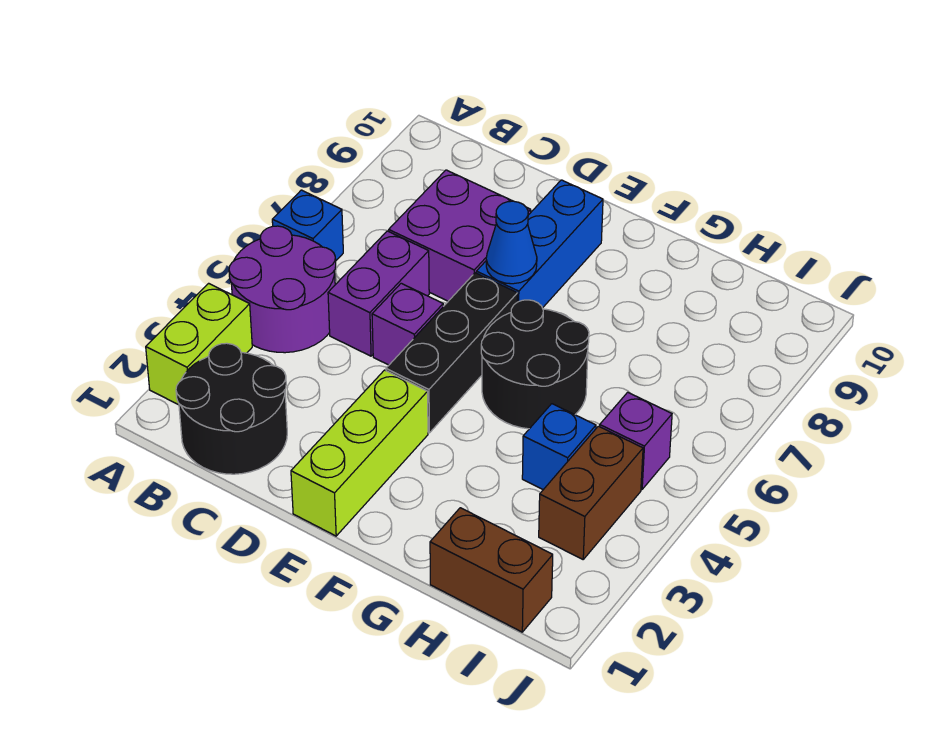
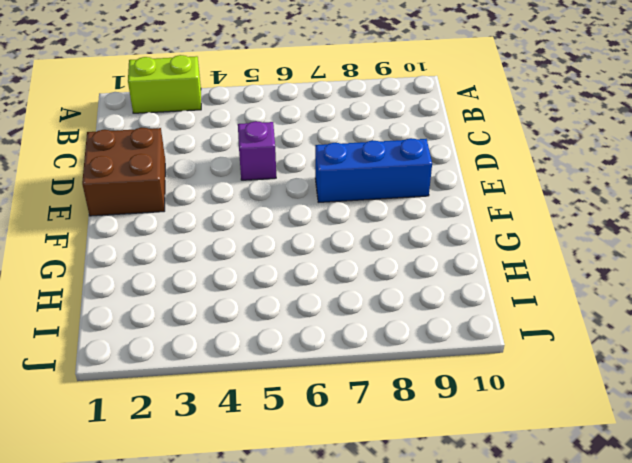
brown brick D1:E2 level 1 -> lime brick E1:E3 level 1
none -> purple round brick A4:B5 level 1
none -> blue brick A6 level 1
none -> black round brick B1:C2 level 1

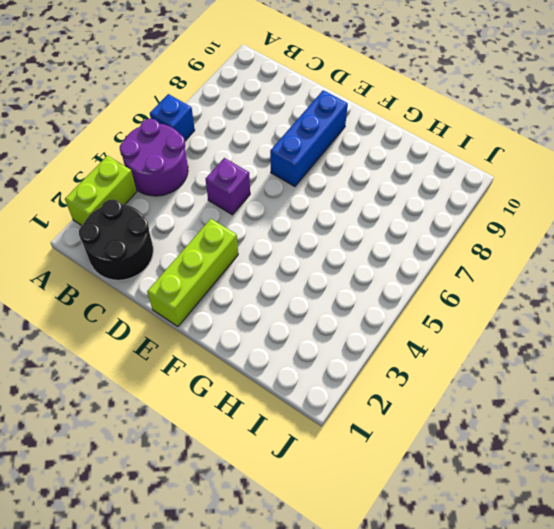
none -> purple brick C5:C6 level 1
none -> purple brick C7:D8 level 1
none -> black brick E4:E6 level 1

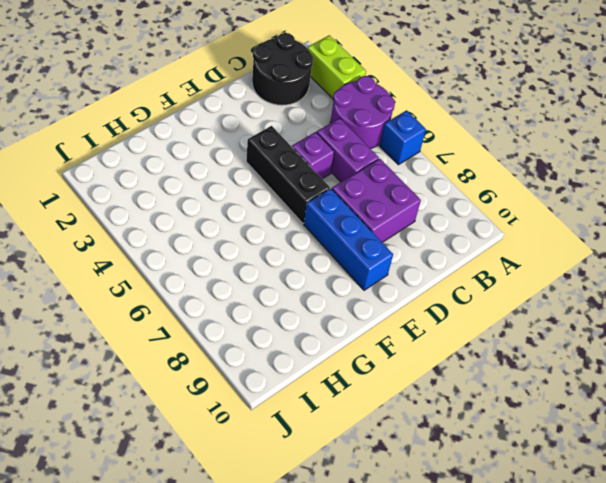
none -> lime brick E1:E3 level 1
none -> black round brick F5:G6 level 1
none -> brown brick H1:I1 level 1

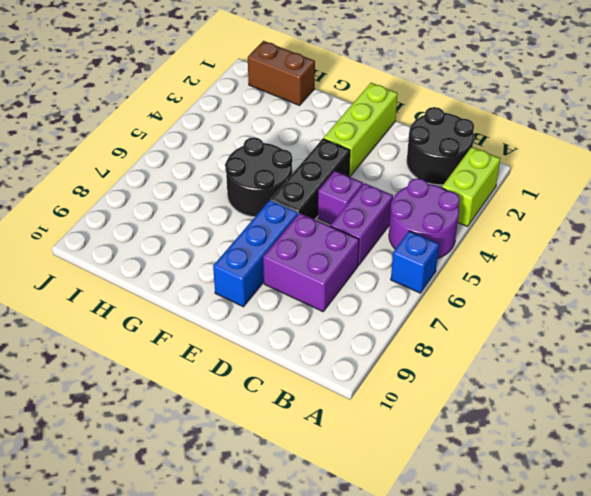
none -> blue brick H4 level 1
none -> brown brick I3:I4 level 1
none -> purple brick I5 level 1

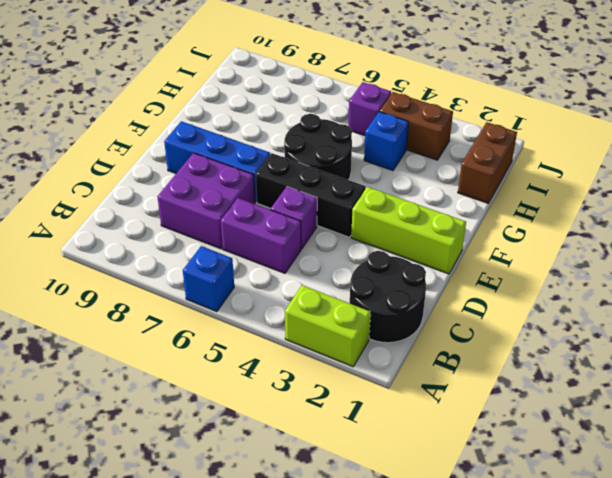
none -> purple round brick A4:B5 level 1
none -> blue cone E7 level 2

